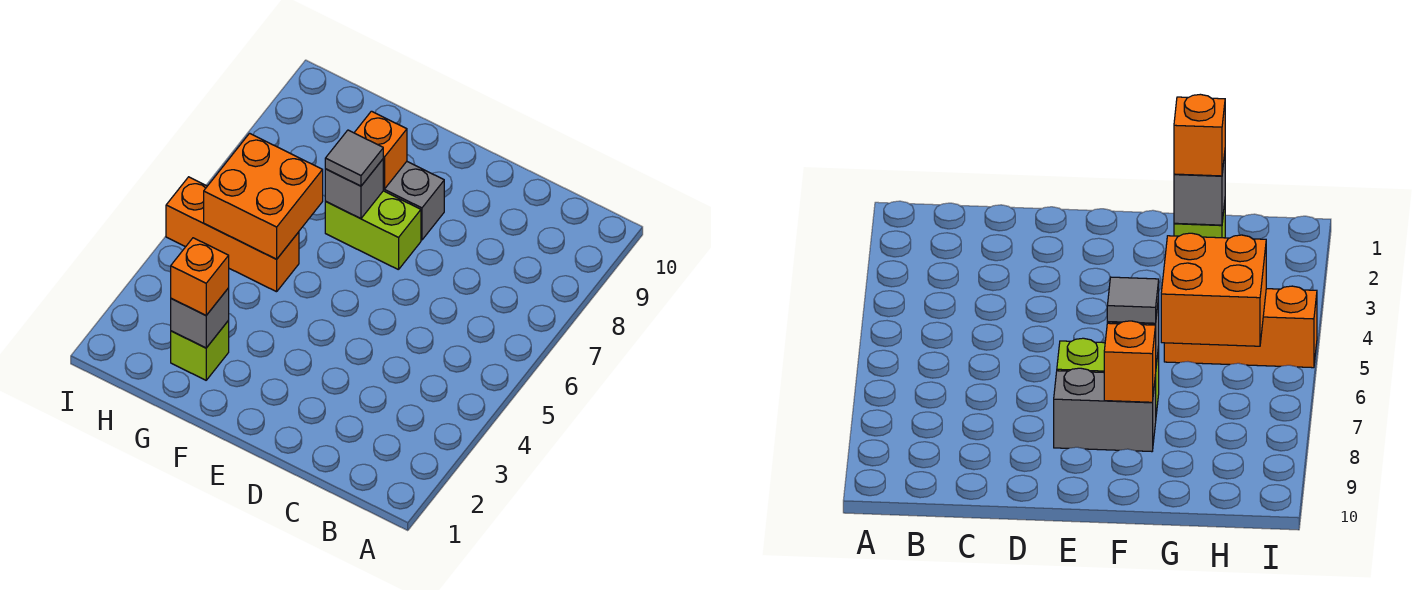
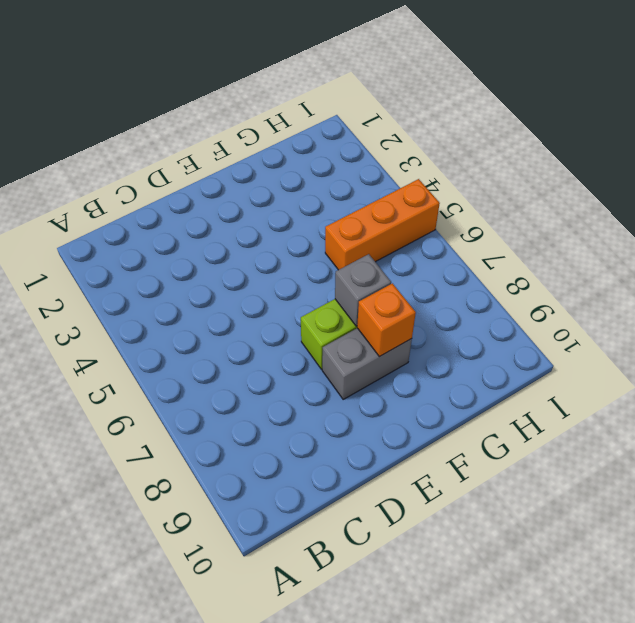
none -> lime brick G2 level 1
none -> grey brick G2 level 2

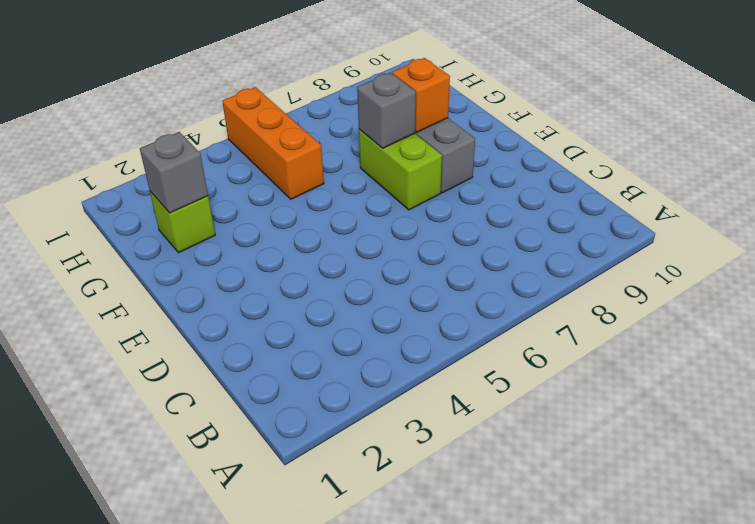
none -> orange brick G5:H6 level 2
none -> grey tile F7 level 3

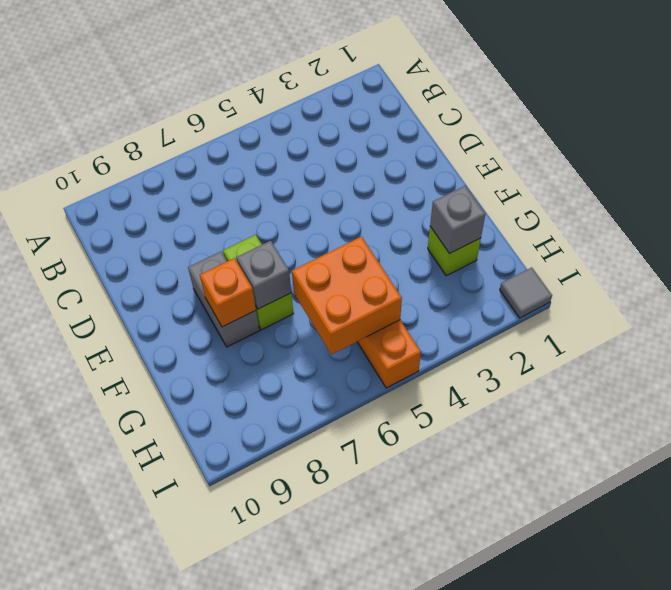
grey tile I1 level 1 -> grey tile F7 level 3
none -> orange brick G2 level 3

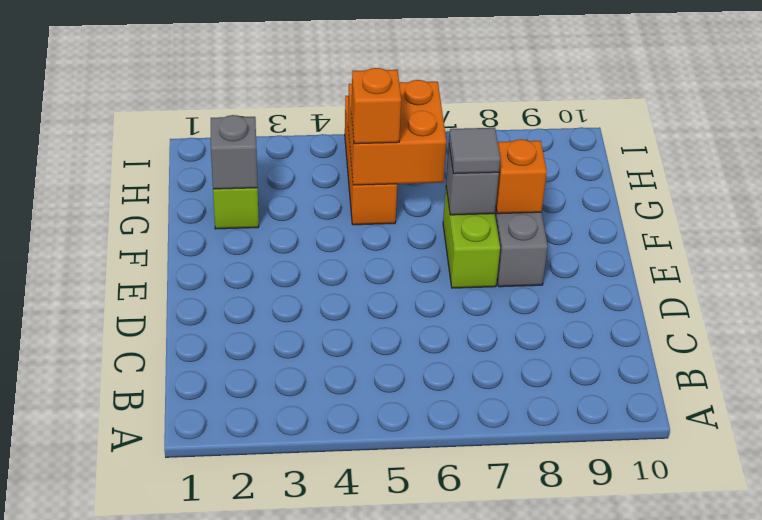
orange brick G5 level 3 -> orange brick G2 level 3

